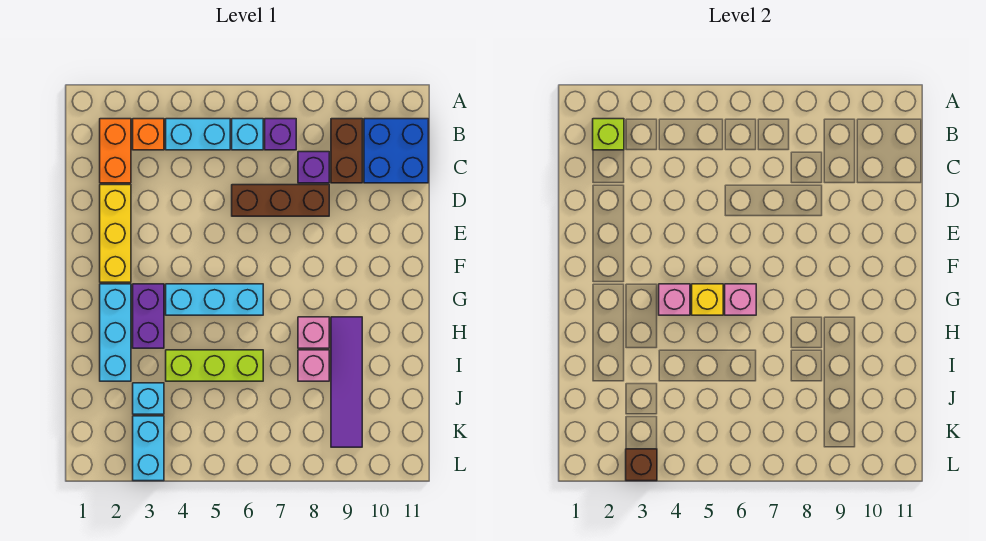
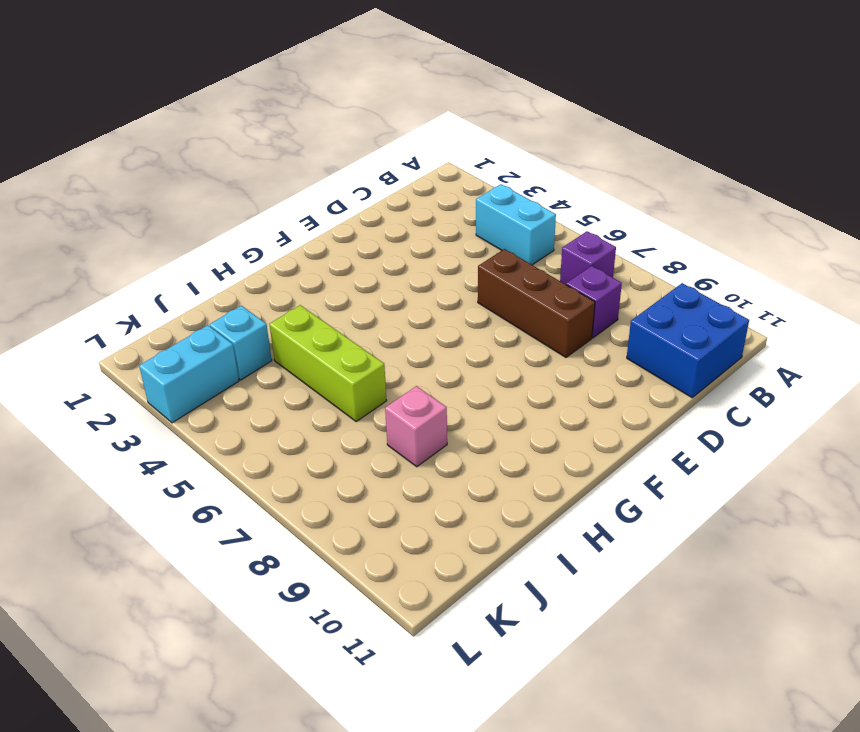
none -> orange brick B2:C2 level 1
none -> orange brick B3 level 1
none -> cyan brick B6 level 1

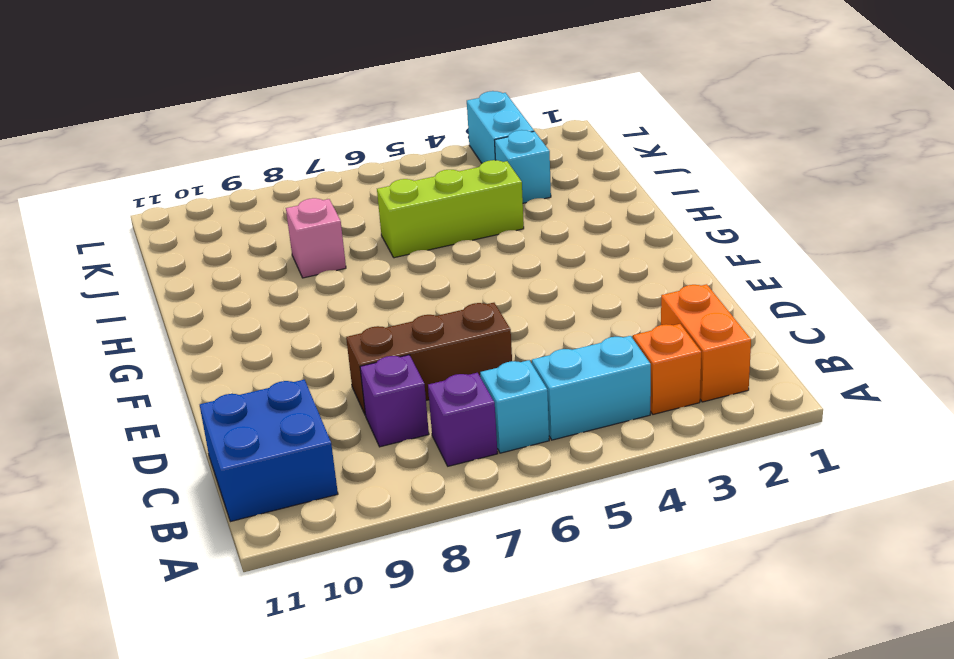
none -> brown brick B9:C9 level 1
none -> yellow brick D2:F2 level 1
none -> cyan brick G2:I2 level 1

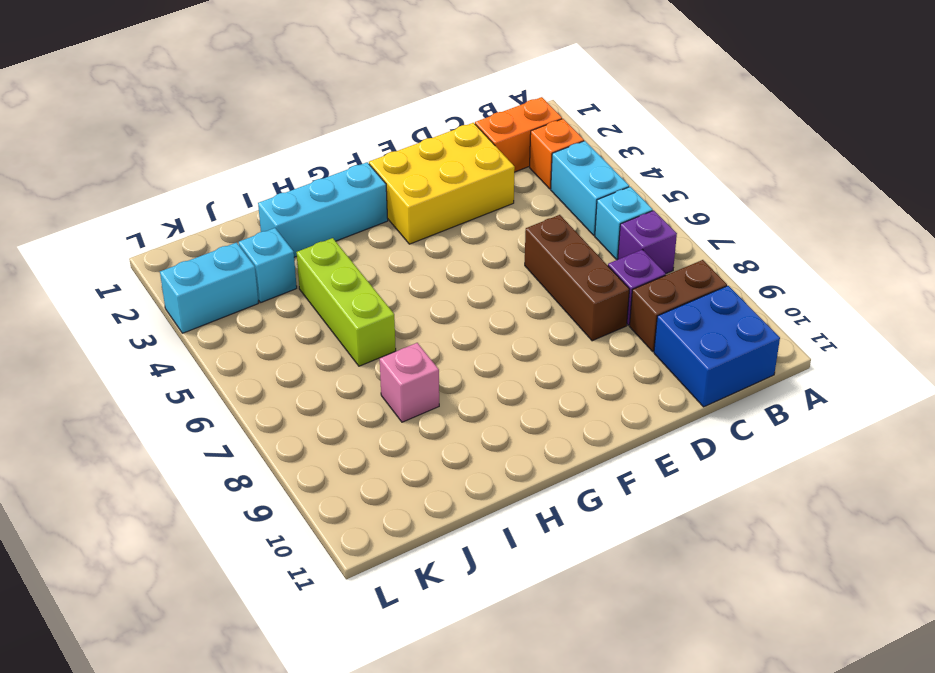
yellow brick D2:F3 level 1 -> yellow brick D2:F2 level 1
none -> purple brick G3:H3 level 1
none -> cyan brick G4:G6 level 1
none -> pink brick H8 level 1

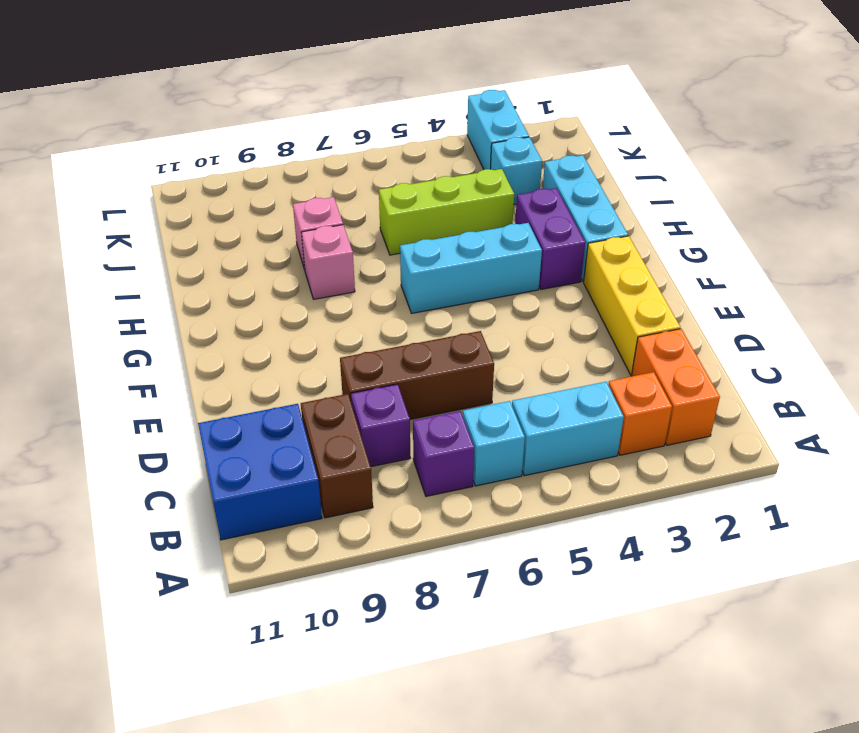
none -> purple tile H9:K9 level 1
none -> lime brick B2 level 2
none -> pink brick G4 level 2

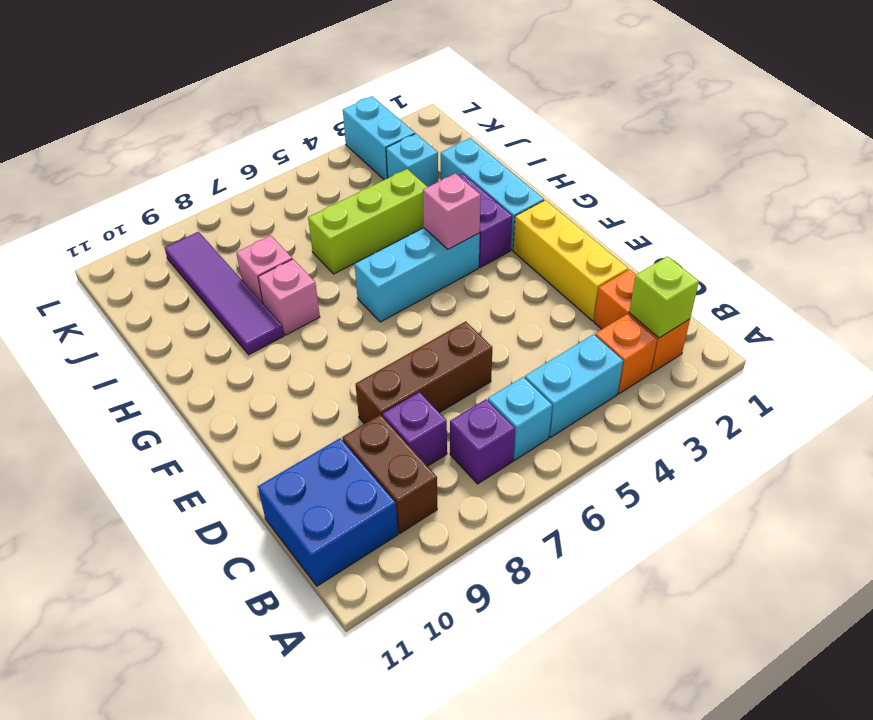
none -> yellow brick G5 level 2
none -> pink brick G6 level 2
none -> brown brick L3 level 2

